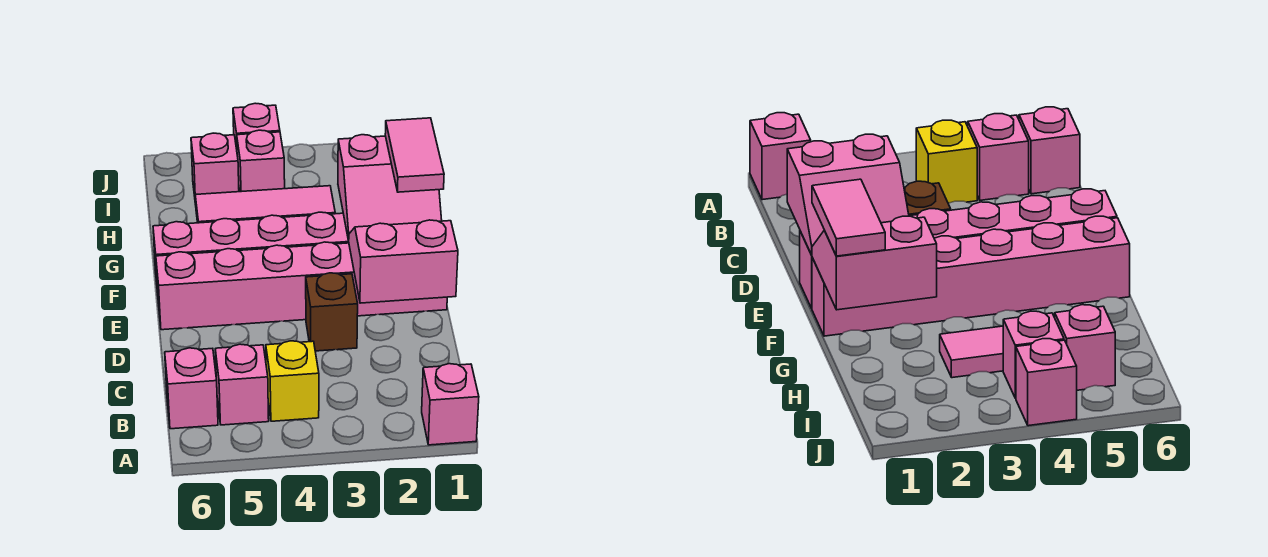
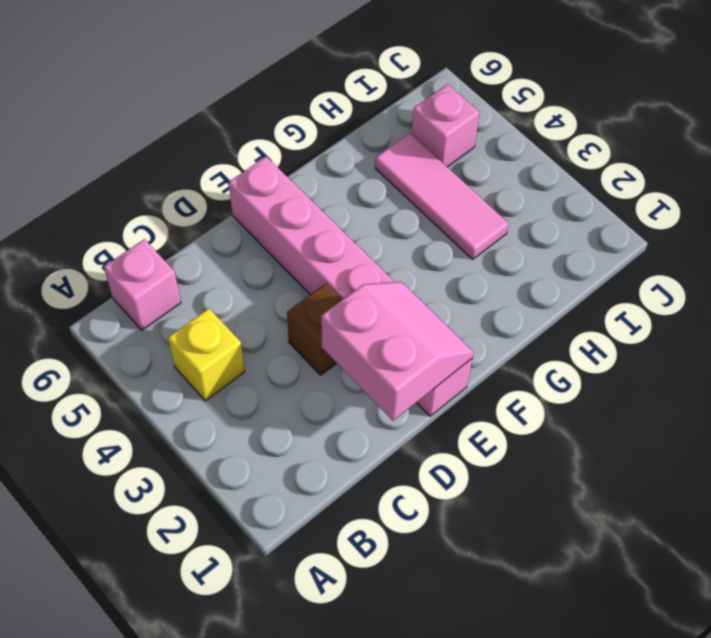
none -> pink brick A1 level 1
none -> pink brick B5 level 1
none -> pink brick F1:F6 level 1

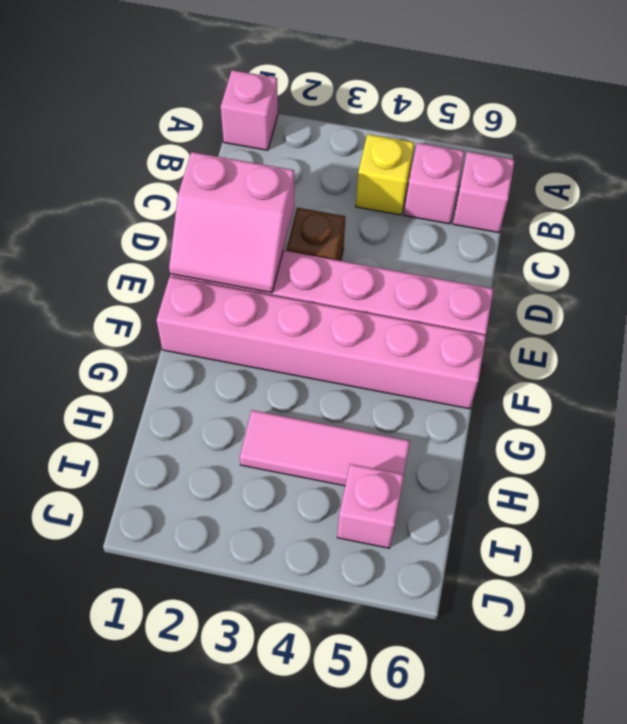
none -> pink brick I4 level 1
none -> pink brick J4 level 1
none -> pink slope F1:G2 level 2 top G

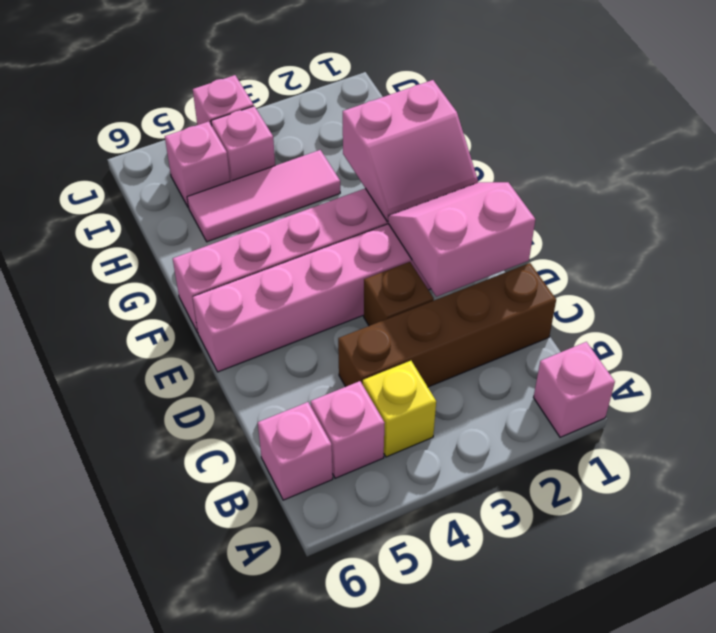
brown brick C1:C4 level 1 -> none
none -> pink tile F1:G1 level 3

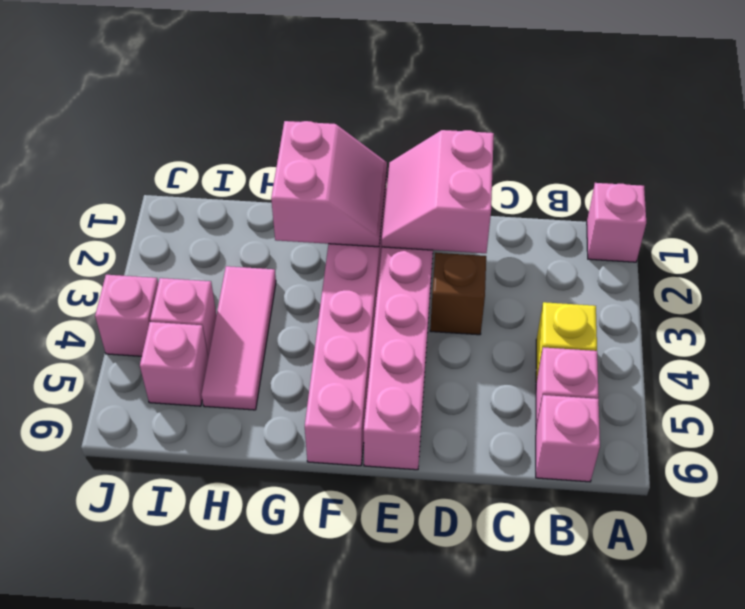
none -> pink tile F1:G1 level 3

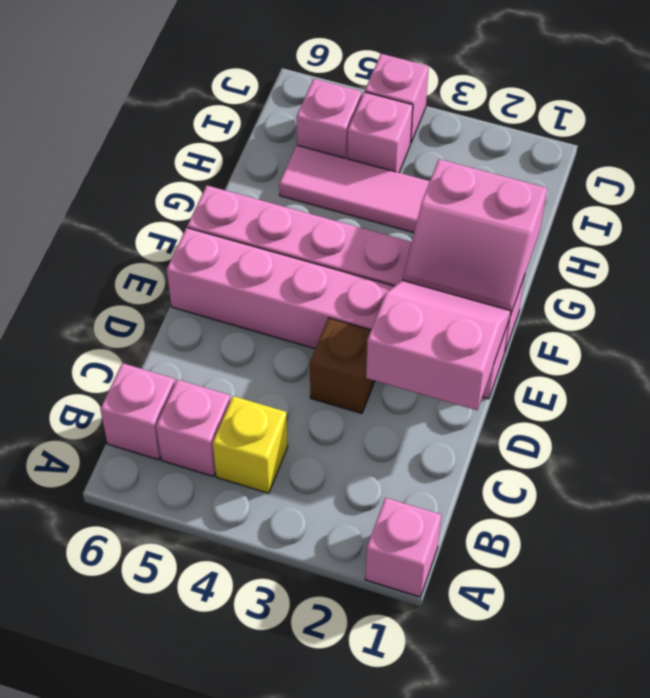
none -> pink tile F1:G1 level 3

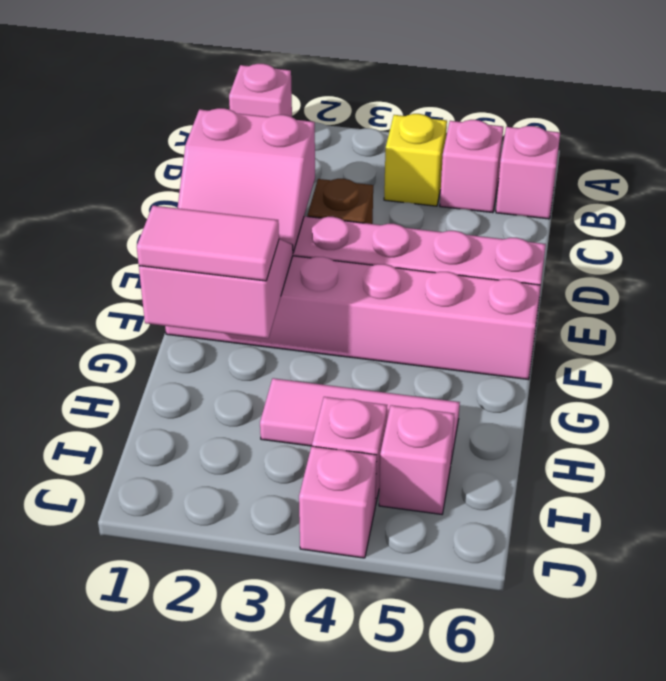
pink tile G1:G2 level 3 -> pink tile F1:G1 level 3

